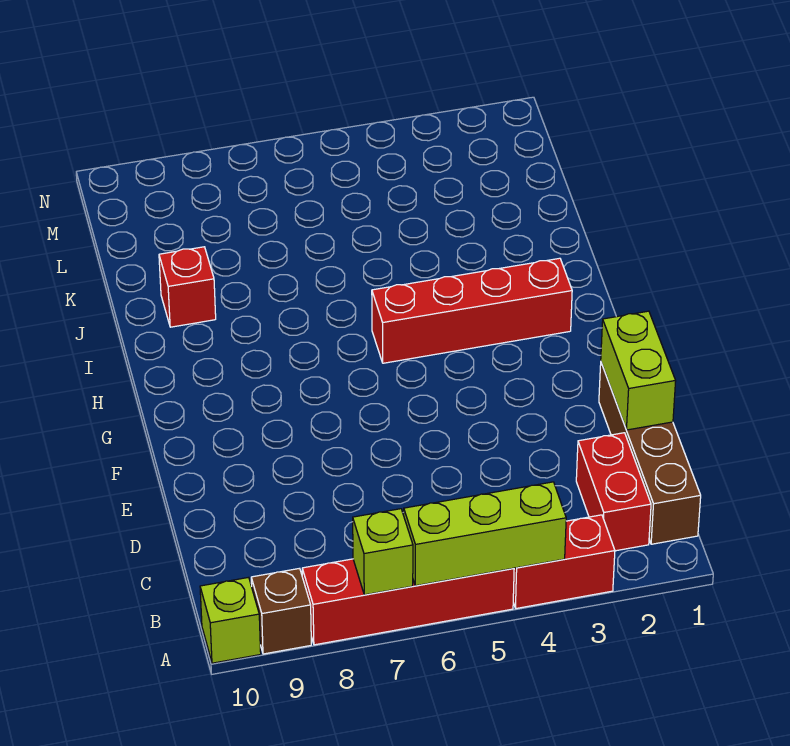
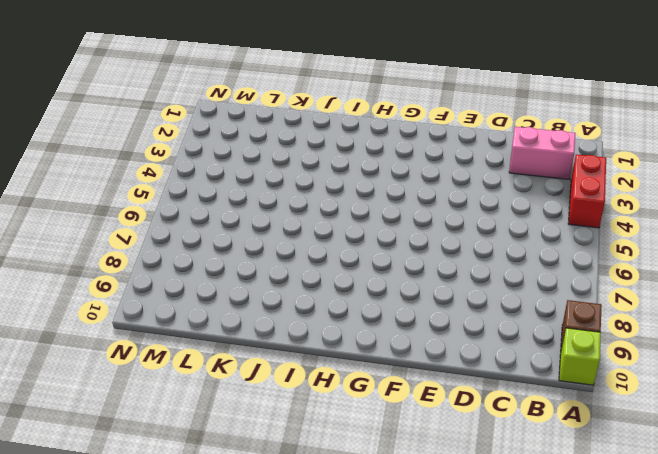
pink brick B2:C2 level 1 -> red brick B2:C2 level 1
none -> red brick A5:A8 level 1
none -> brown brick B1:E1 level 1

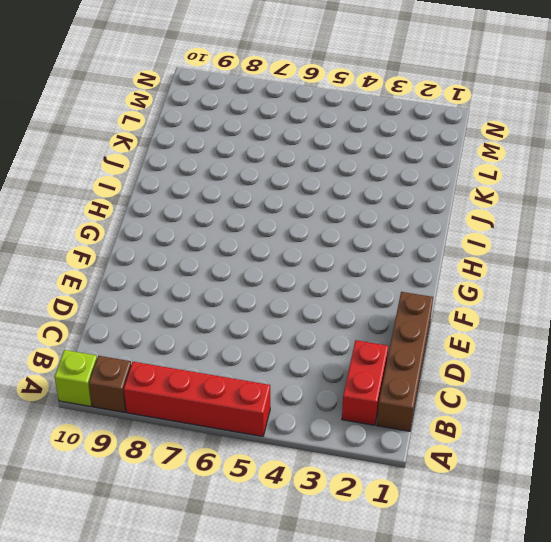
none -> red brick A3:A4 level 1
none -> red brick H2:H5 level 1

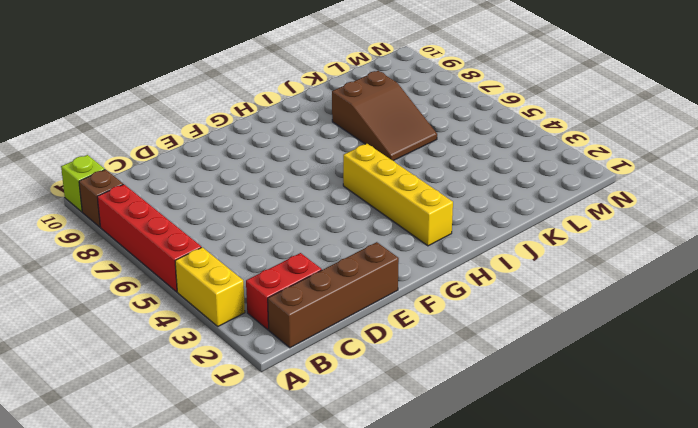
yellow brick A3:A4 level 1 -> red brick A3:A4 level 1
yellow brick H2:H5 level 1 -> red brick H2:H5 level 1
brown slope J6:K8 level 1 top 8 -> none
none -> red brick J9 level 1
none -> lime brick A4:A6 level 2

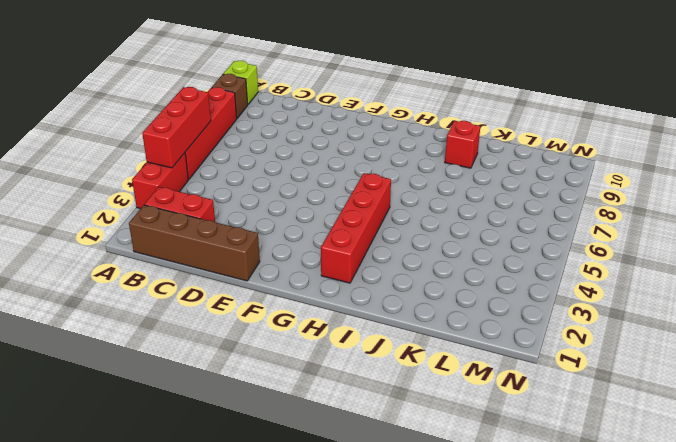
red brick A4:A6 level 2 -> lime brick A4:A6 level 2
none -> lime brick A7 level 2
none -> lime brick D1:E1 level 2

